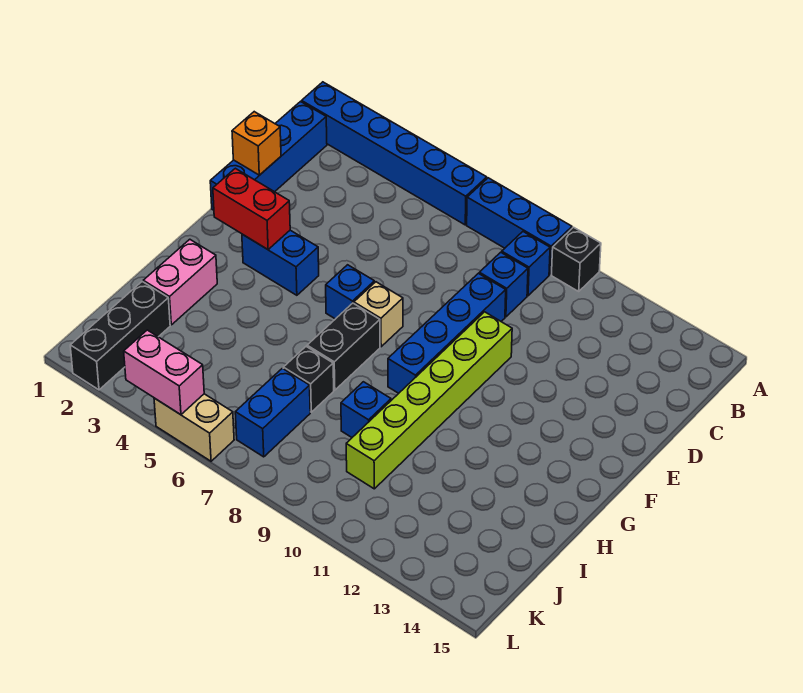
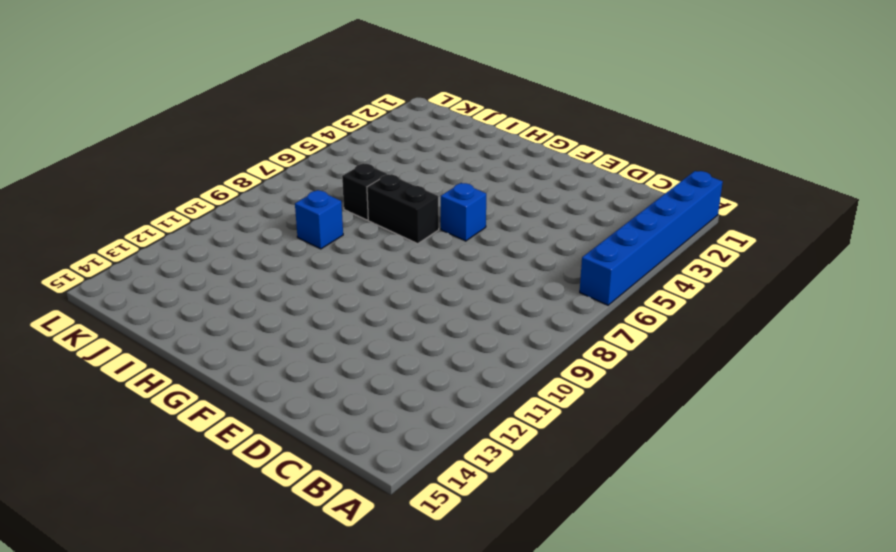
none -> blue brick A7:A9 level 1
none -> black brick A10 level 1
none -> blue brick B1:E1 level 1

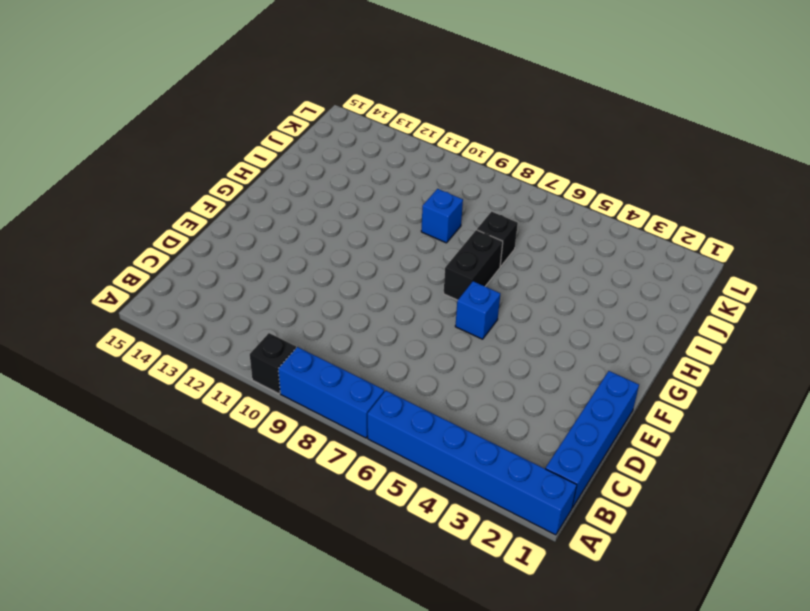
none -> blue brick B9 level 1
none -> blue brick C9 level 1
none -> blue brick D9:G9 level 1

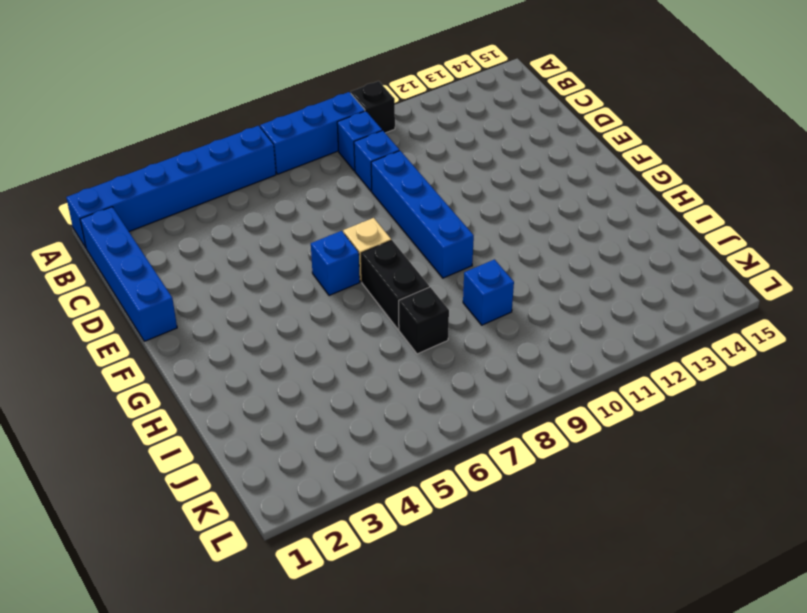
none -> lime brick E10:J10 level 1
none -> blue brick F3:F4 level 1
none -> pink brick H2:I2 level 1

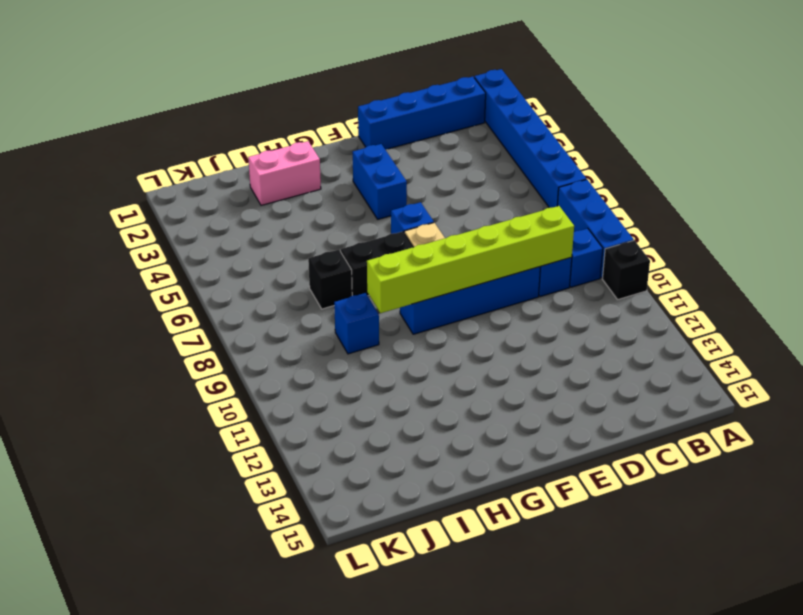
lime brick C9:H9 level 2 -> lime brick E10:J10 level 1
none -> black brick J2:L2 level 1
none -> blue brick J7:K7 level 1
none -> tan brick L5:L6 level 1

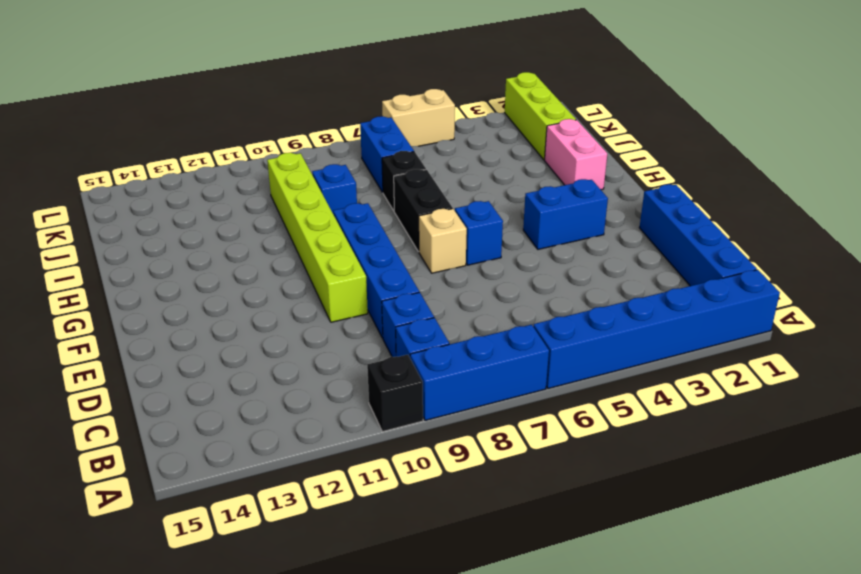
lime brick J2:L2 level 1 -> black brick J2:L2 level 1
none -> orange brick D1 level 2
none -> red brick F2:F3 level 2
none -> pink brick L4:L5 level 2

